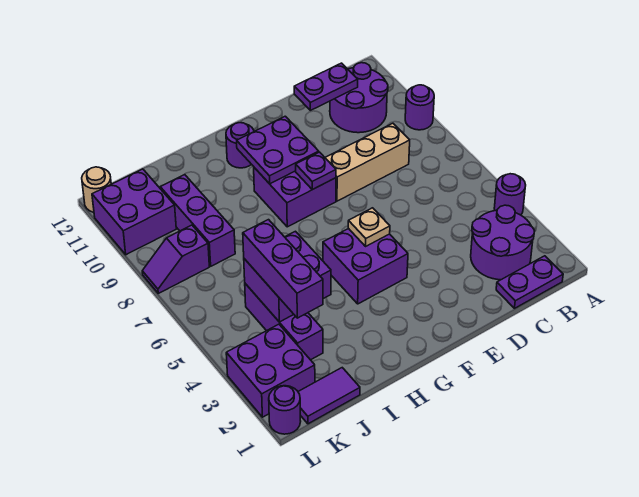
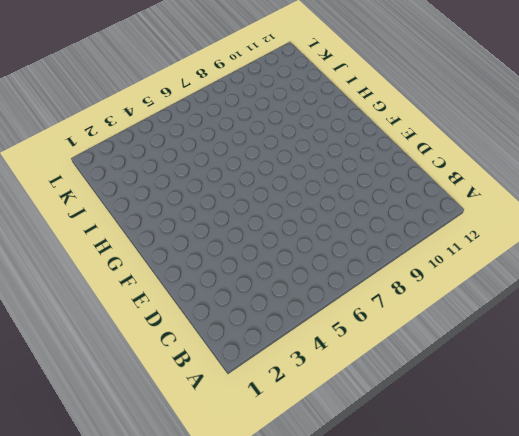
none -> purple round brick A4 level 1
none -> purple round brick A9 level 1
none -> purple plate B1:C1 level 1

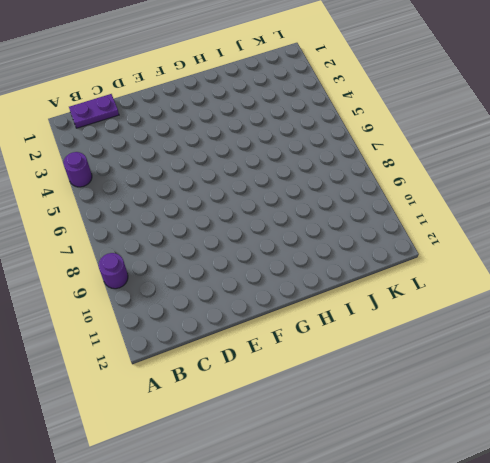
none -> purple round brick B2:C3 level 1
none -> purple round brick B10:C11 level 1
none -> tan brick C8:E8 level 1

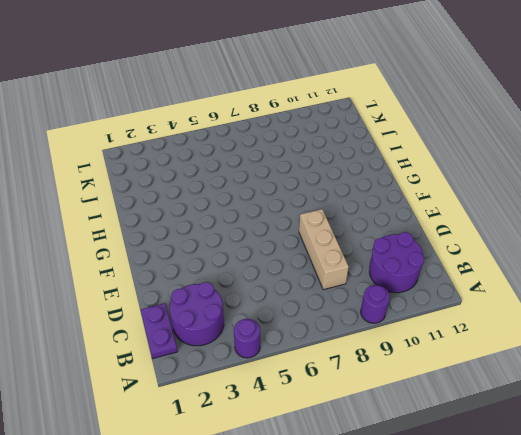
none -> purple brick F4:G5 level 1
none -> purple brick F8:G9 level 1
none -> purple round brick G11 level 1

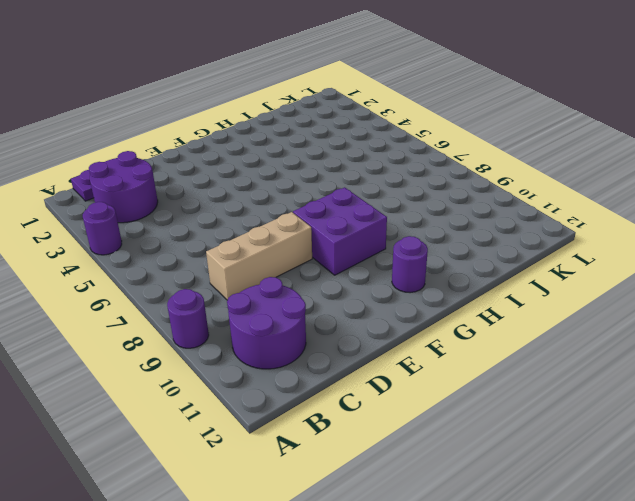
none -> purple brick F4:G5 level 1
none -> purple tile J1:K1 level 1
none -> purple brick J3:J5 level 1

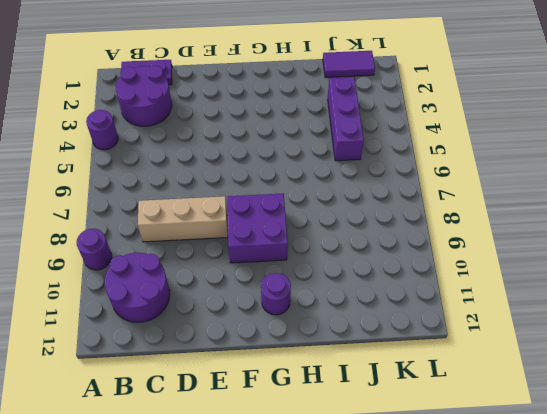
none -> purple brick F4:G5 level 1
none -> purple brick J8:J10 level 1
none -> purple brick K2:L3 level 1

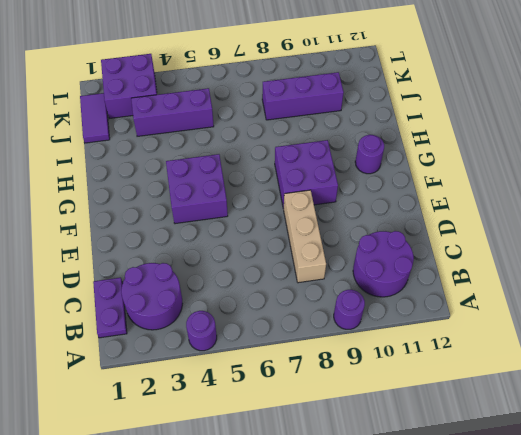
none -> purple slope K8:L8 level 1 top K
none -> purple brick K10:L11 level 1
none -> purple round brick L1 level 1

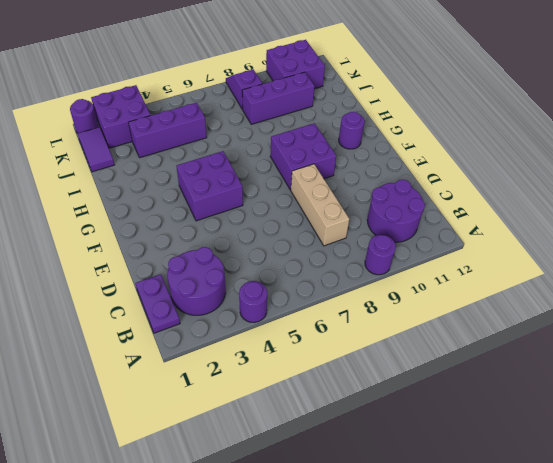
none -> tan round brick L12 level 1
none -> purple plate C11:D11 level 2
none -> tan plate F5 level 2

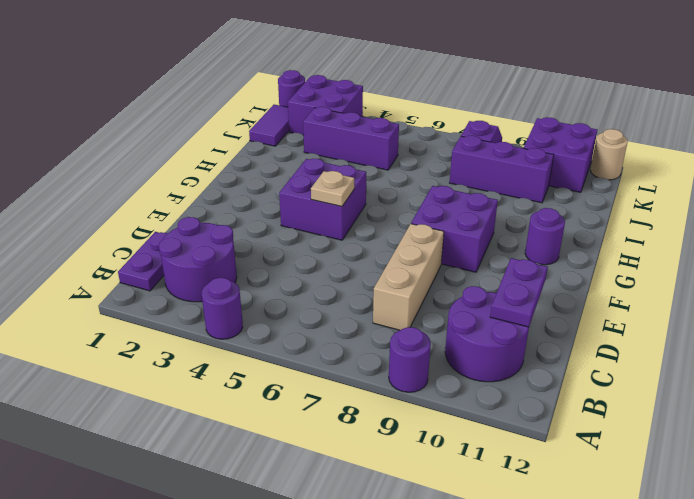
none -> purple plate F8 level 2
none -> purple plate F9:G10 level 2
none -> purple brick I4:J5 level 2

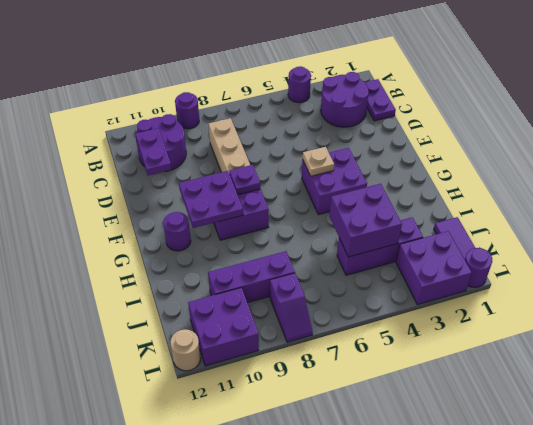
none -> purple brick J3:J5 level 3

